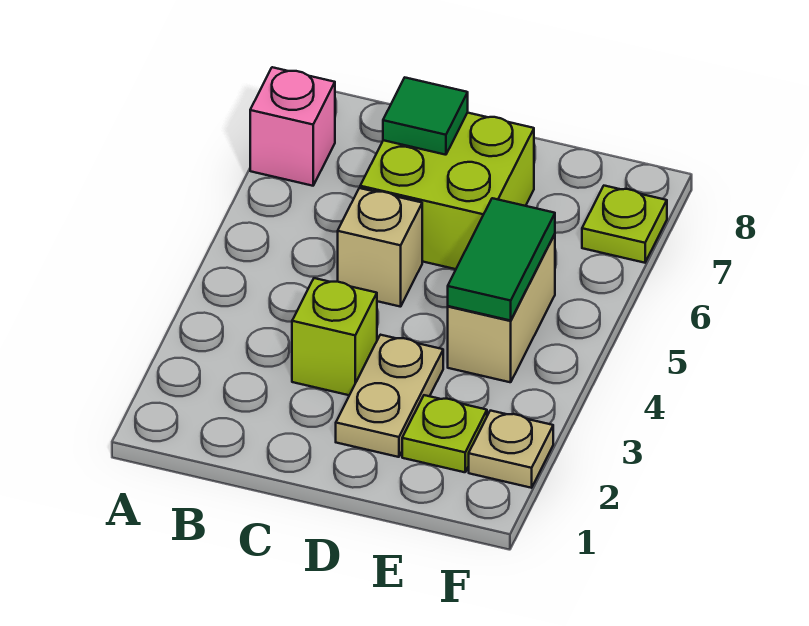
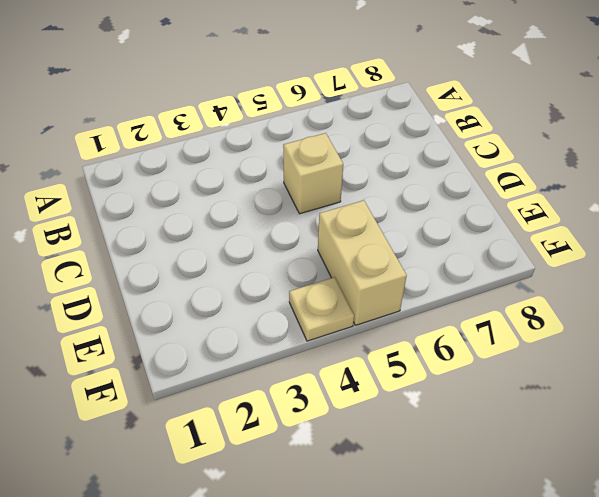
tan brick E5:F5 level 1 -> tan brick E4:E5 level 1
tan plate F4 level 1 -> tan plate F2 level 1
none -> pink brick A7 level 1
none -> lime brick C3 level 1

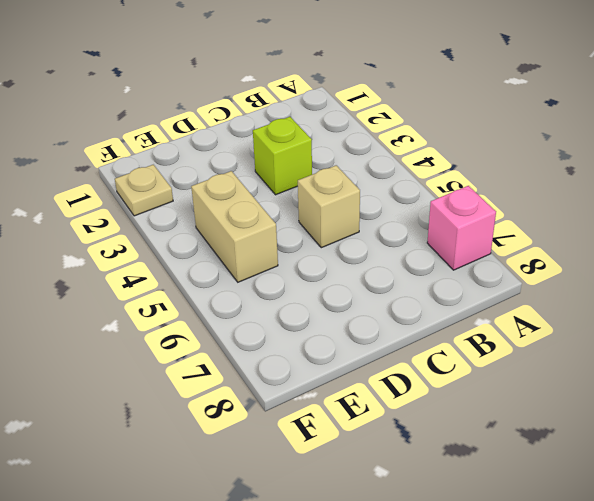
none -> lime brick C6:D7 level 1
none -> tan plate D2:D3 level 1

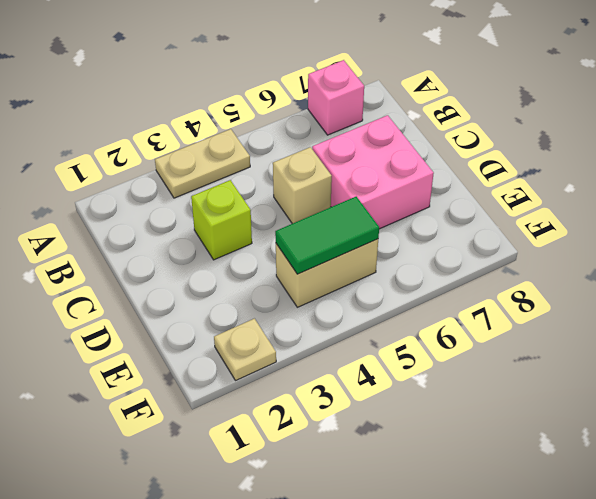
tan plate A3:A4 level 1 -> tan plate D2:D3 level 1
pink brick C6:D7 level 1 -> lime brick C6:D7 level 1
none -> lime plate E2 level 1
none -> lime plate F7 level 1

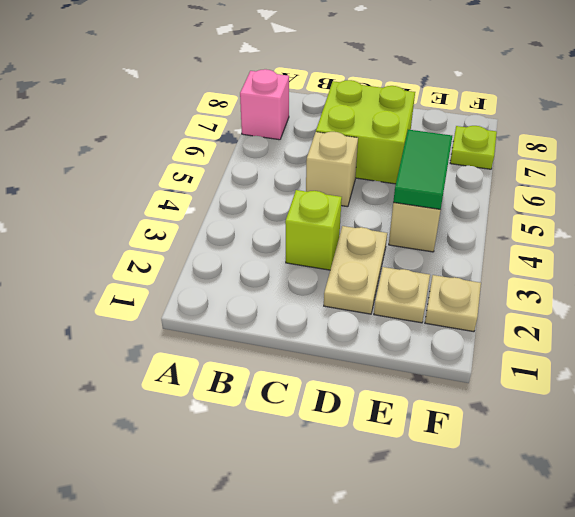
tan plate E2 level 1 -> lime plate E2 level 1
none -> green tile C7 level 2

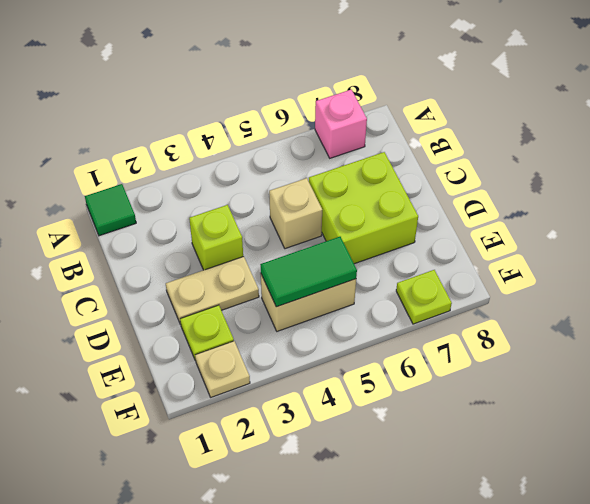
green tile A1 level 1 -> green tile C7 level 2

